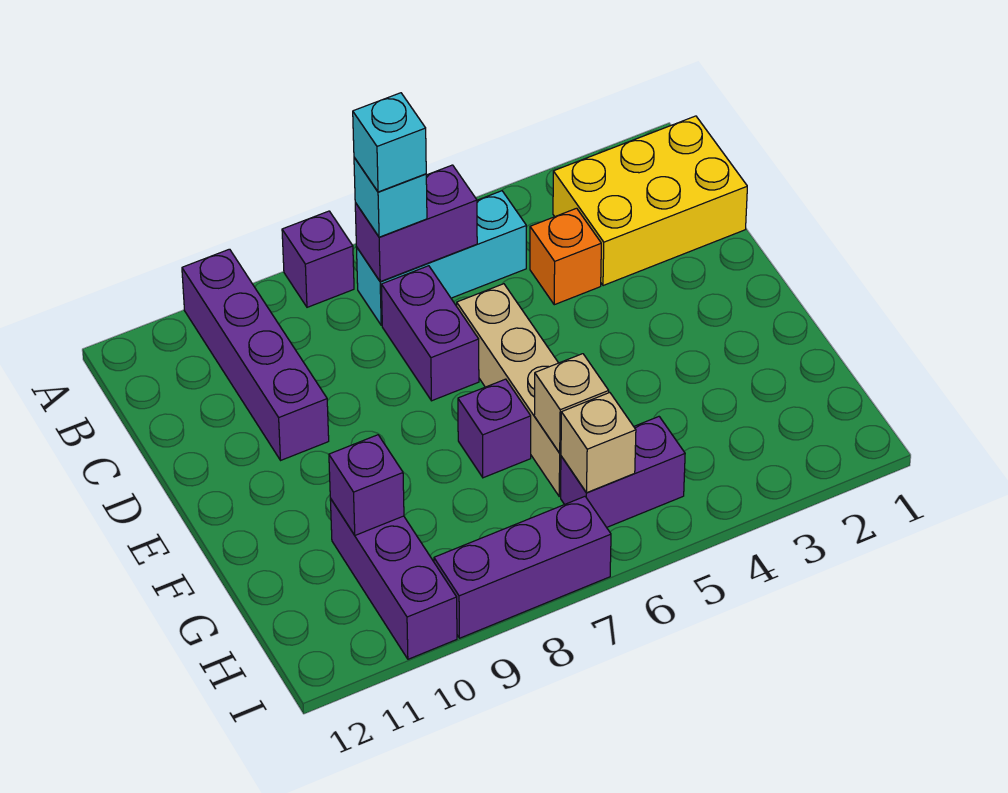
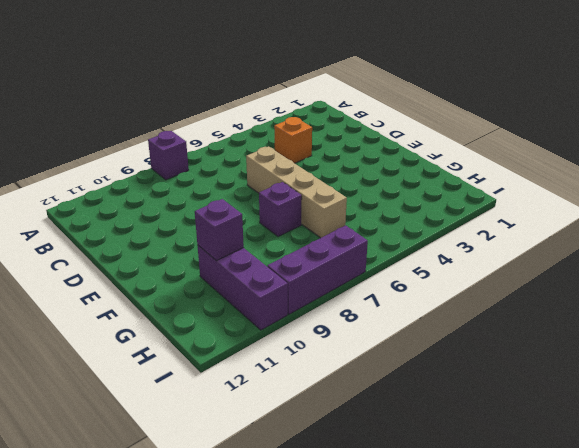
none -> purple brick A10:D10 level 1
none -> yellow brick B1:C3 level 1
none -> cyan brick B5:B7 level 1

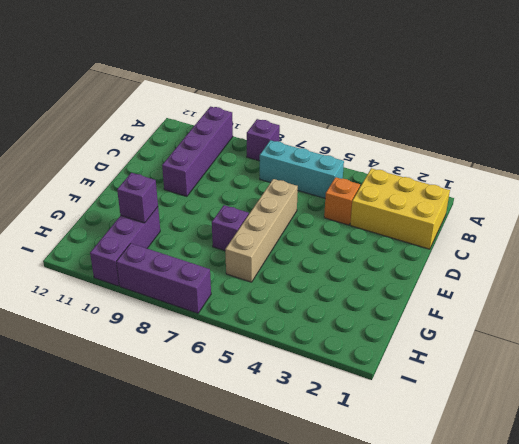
none -> purple brick C7:D7 level 1
none -> purple brick H5:H6 level 1
none -> purple brick B6:B7 level 2

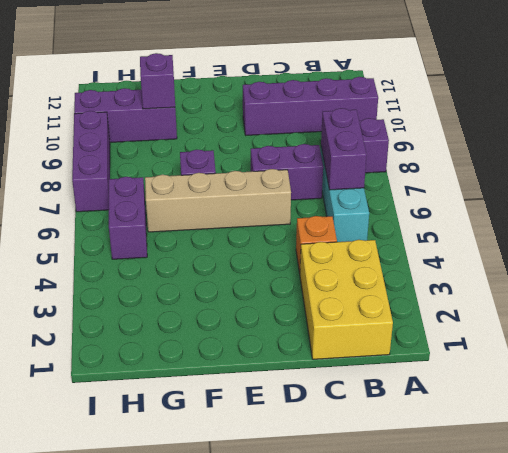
none -> tan brick G6 level 2
none -> tan brick H6 level 2
none -> cyan brick B7 level 3

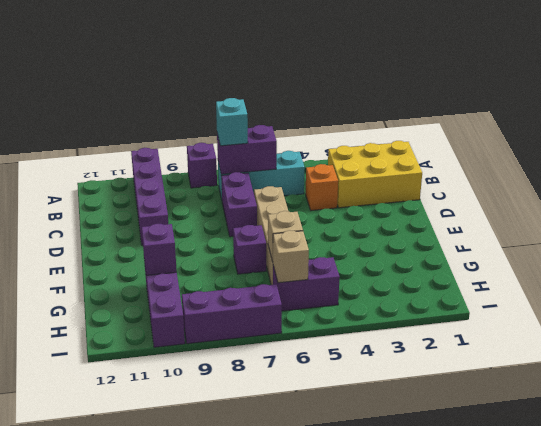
none -> cyan brick B7 level 4

